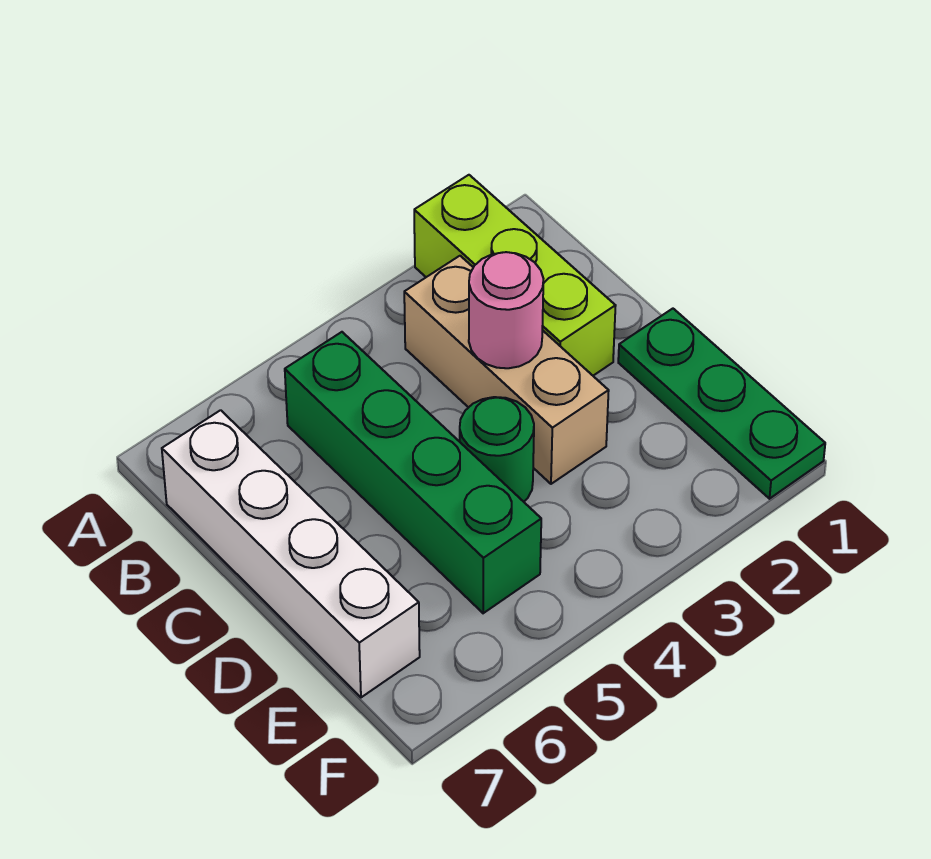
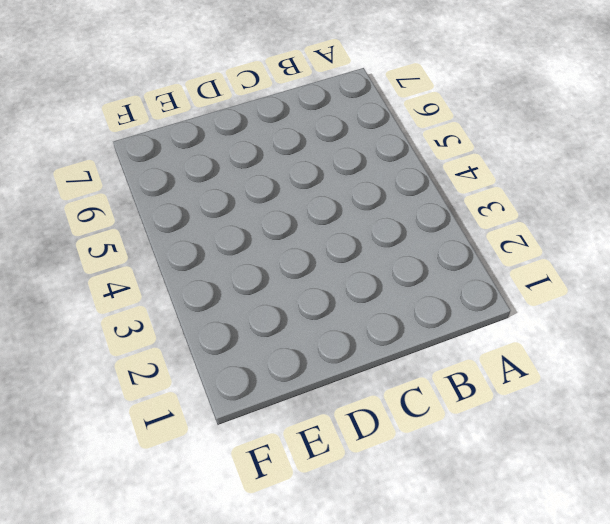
none -> lime brick A2:C2 level 1
none -> tan brick B3:D3 level 1

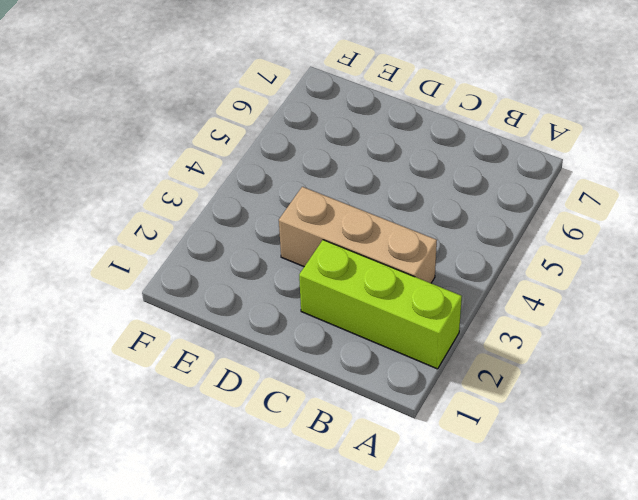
none -> green brick B5:E5 level 1
none -> white brick B7:E7 level 1

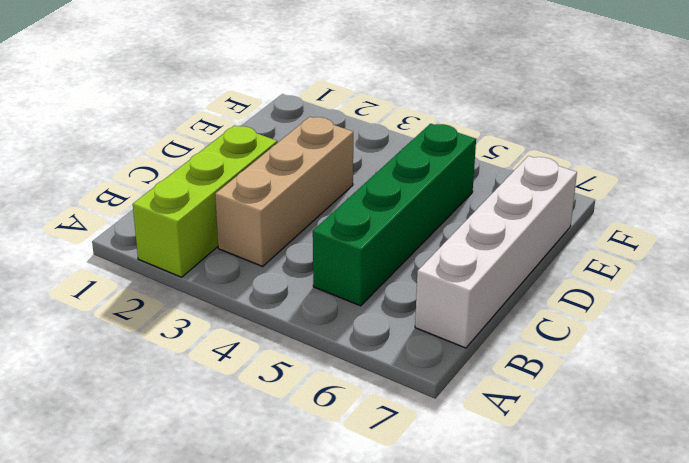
none -> green plate D1:F1 level 1
none -> green round brick D4 level 1

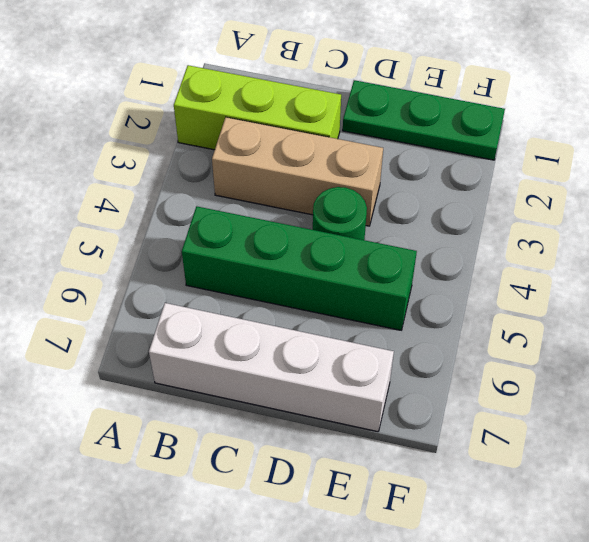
none -> pink round brick C3 level 2

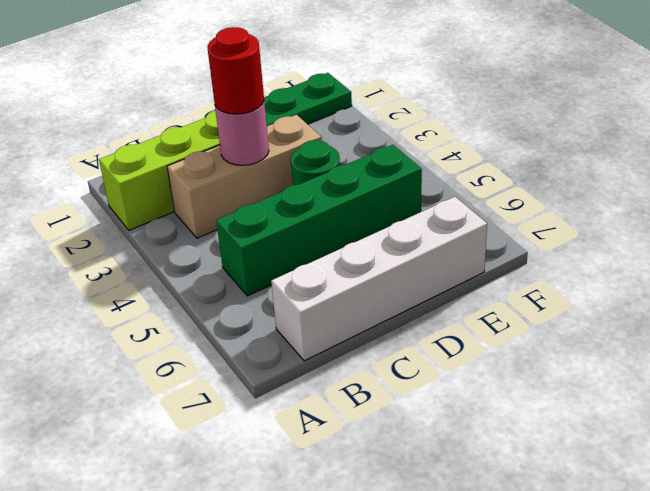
red round brick C3 level 3 -> none

